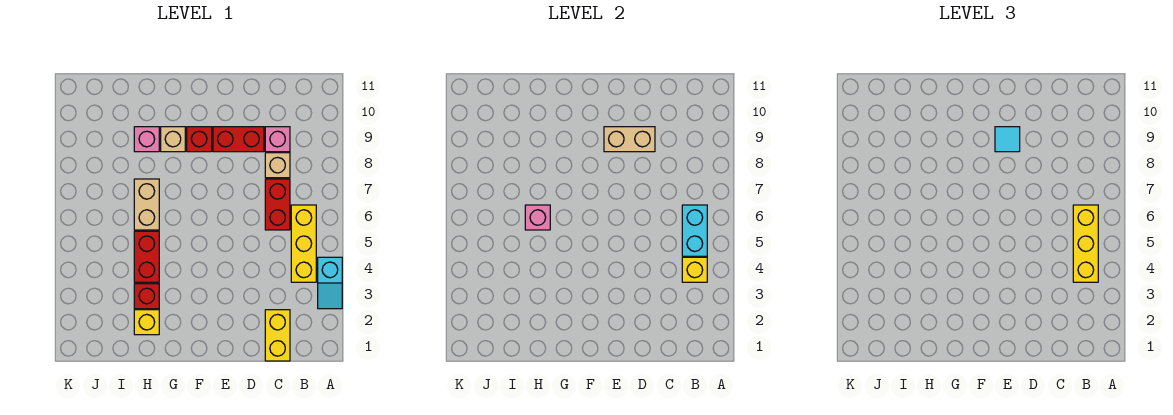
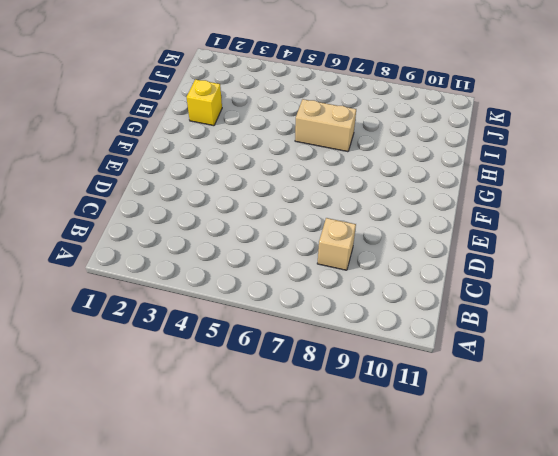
none -> cyan slope A3:A4 level 1 top 4
none -> yellow brick B4:B6 level 1
none -> yellow brick C1:C2 level 1

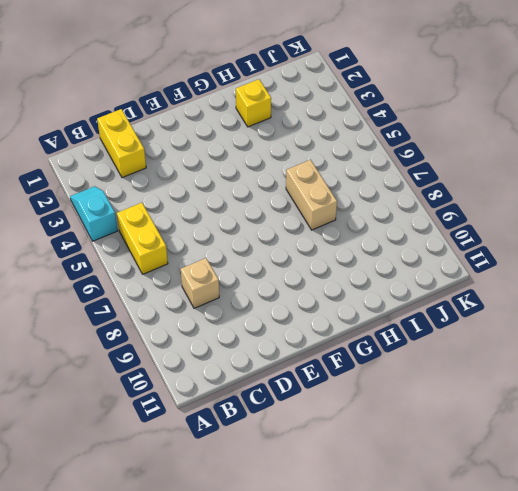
yellow brick B5:B6 level 1 -> yellow brick B4:B6 level 1
none -> red brick C6:C7 level 1
none -> pink brick C9 level 1
none -> red brick D9:E9 level 1

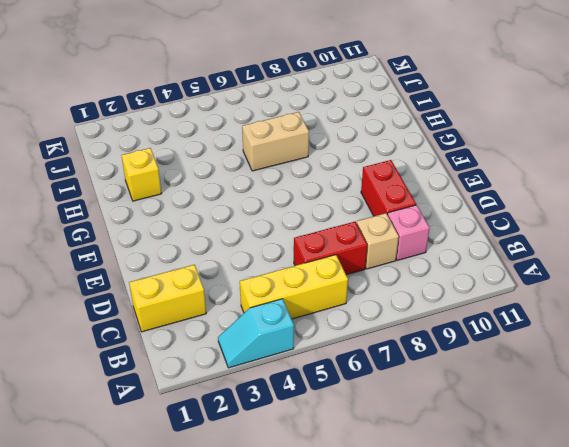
none -> red brick F9 level 1
none -> tan brick G9 level 1
none -> red brick H3 level 1

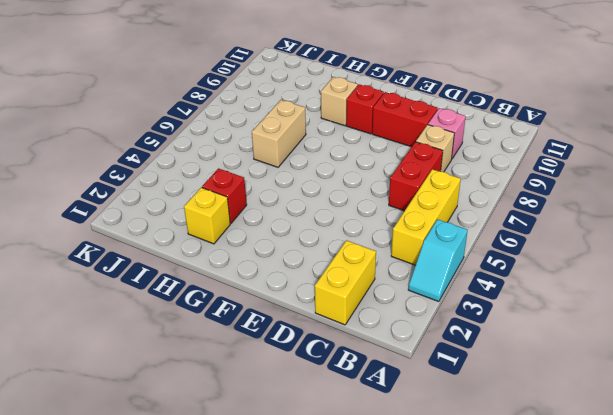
none -> red brick H4:H5 level 1
none -> pink brick H9 level 1
none -> yellow brick B4 level 2

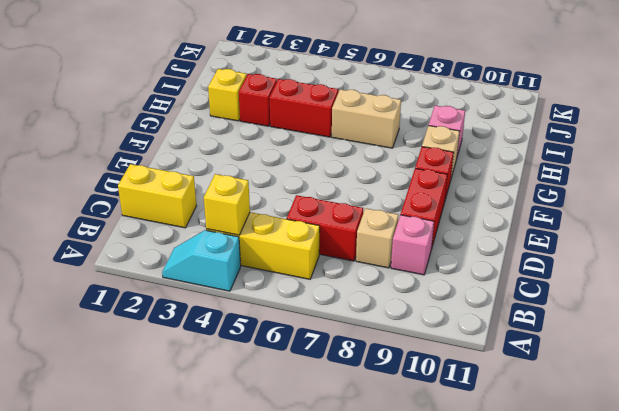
none -> cyan brick B5:B6 level 2
none -> tan brick D9:E9 level 2
none -> pink brick H6 level 2

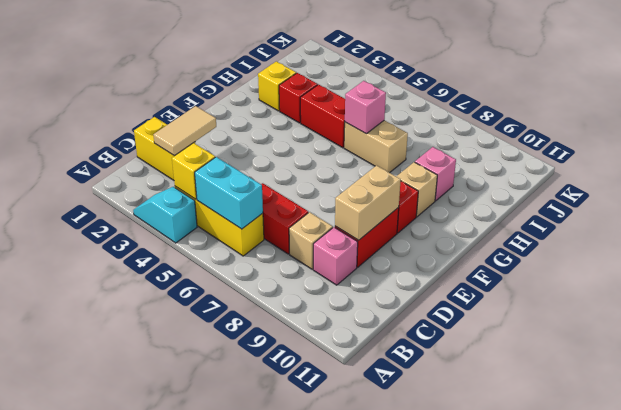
tan tile C2:D2 level 2 -> none
none -> yellow brick B4:B6 level 3
none -> cyan tile E9 level 3

